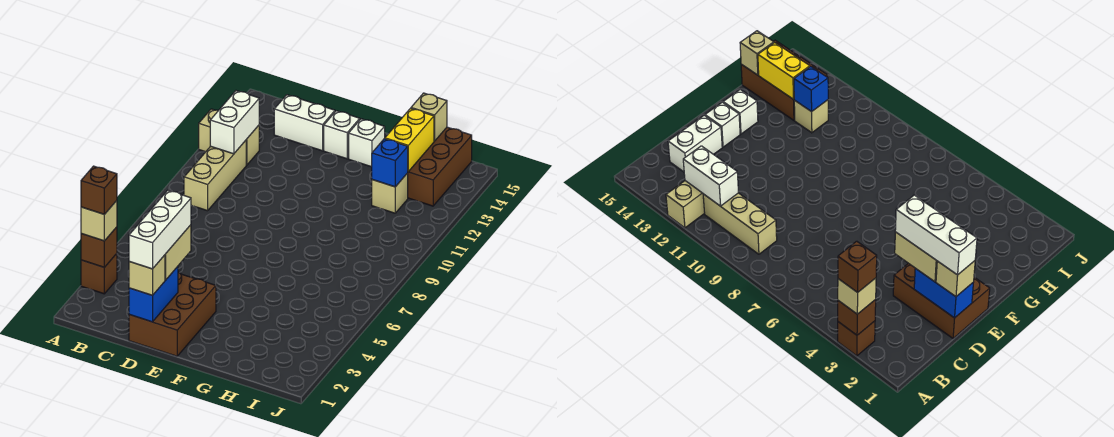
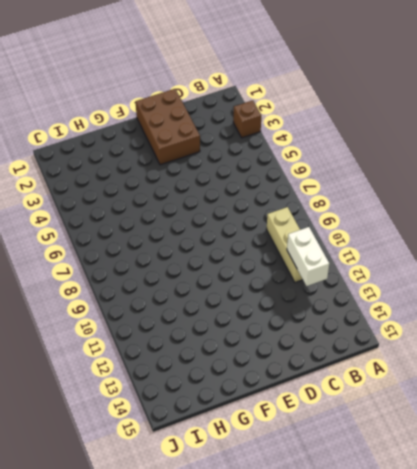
none -> tan brick A12:B12 level 1
none -> white brick C14:D14 level 1
none -> white brick E14 level 1

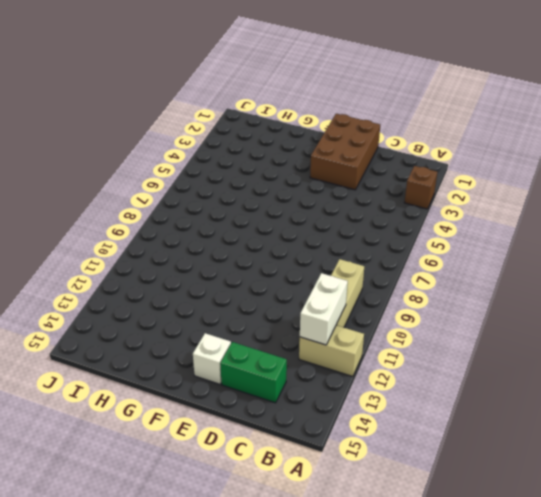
green brick C14:D14 level 1 -> white brick C14:D14 level 1
none -> white brick F14 level 1
none -> tan brick H12 level 1
none -> brown brick H13:I15 level 1

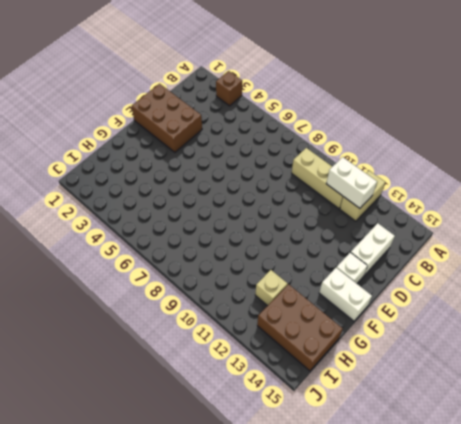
white brick F14:F15 level 1 -> white brick F14 level 1
none -> brown brick A3 level 2
none -> blue brick D1:D2 level 2
none -> blue brick H12 level 2

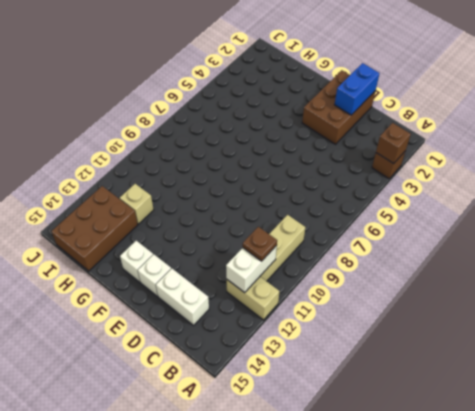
brown plate B11 level 3 -> none
none -> blue brick H12 level 2
none -> yellow brick H13:H14 level 2
none -> tan brick H15 level 2

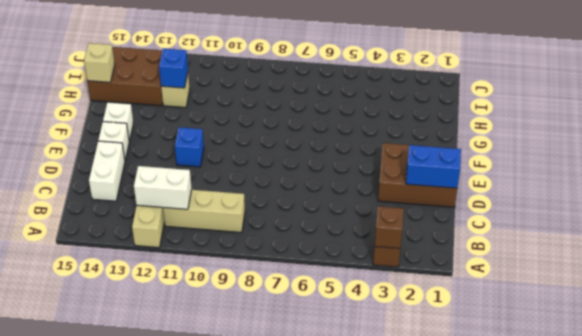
blue brick E11 level 1 -> none
none -> yellow brick H13:H14 level 2
none -> tan brick A3 level 3
none -> tan brick D1 level 3

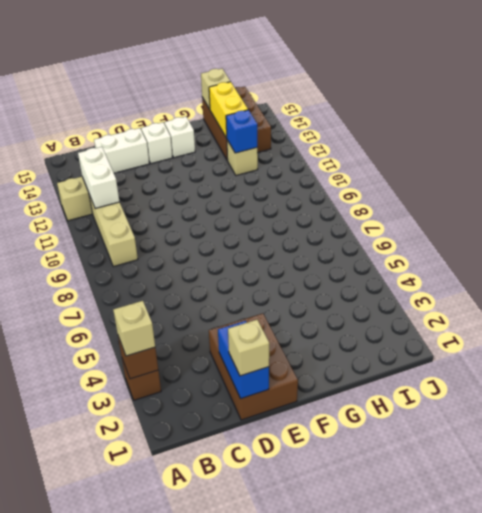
none -> tan brick D2:D3 level 3
none -> brown brick A3 level 4
none -> white brick D1:D3 level 4

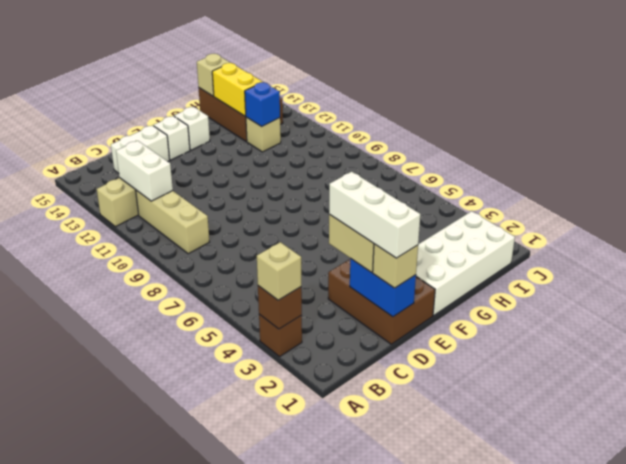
white brick F1:I2 level 1 -> none
none -> brown brick A3 level 4

